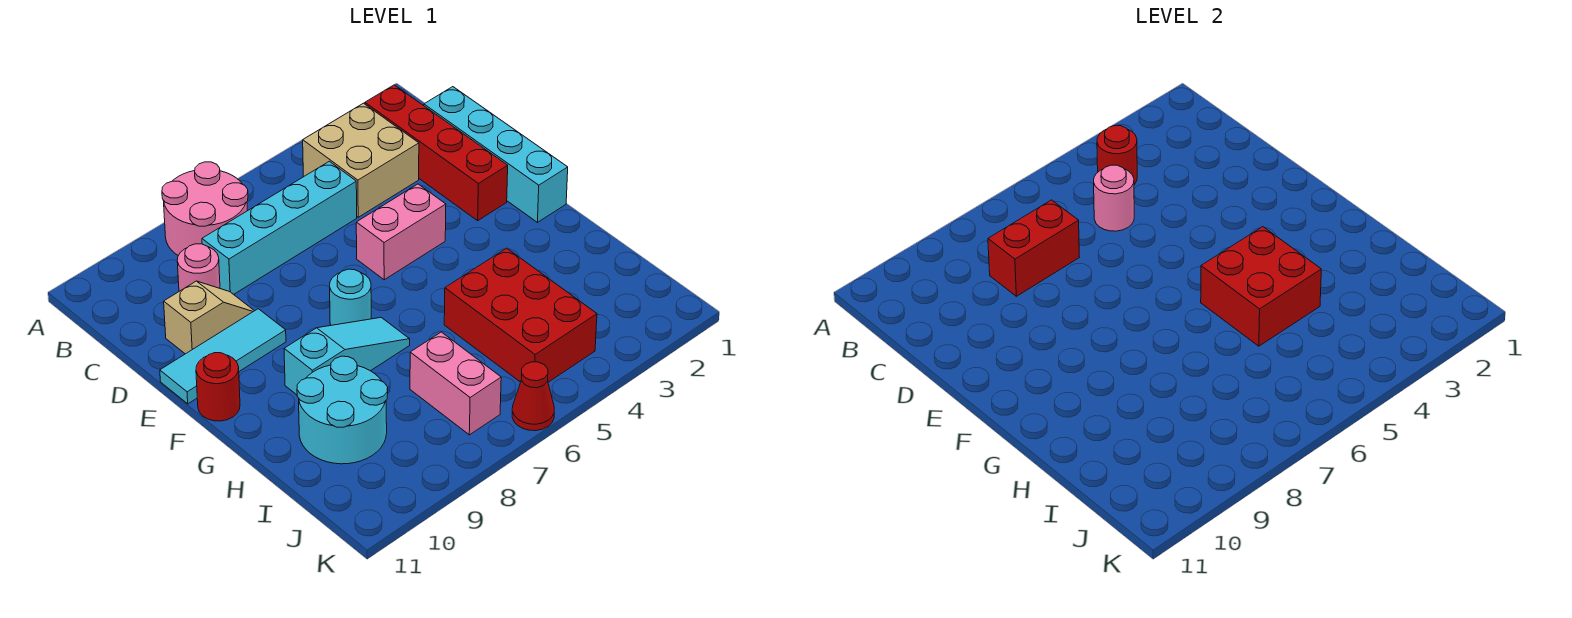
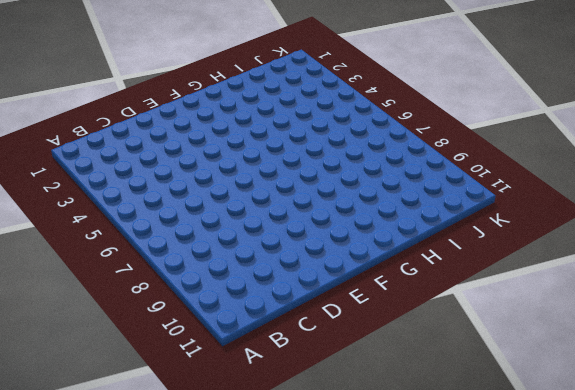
none -> pink round brick A7:B8 level 1
none -> red brick B2:E2 level 1
none -> tan brick B3:C4 level 1

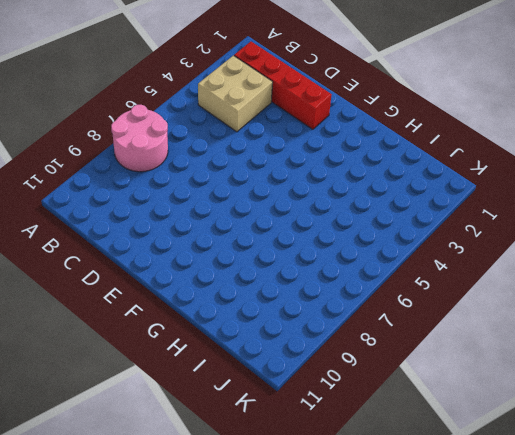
none -> cyan brick C1:F1 level 1
none -> cyan brick C5:C8 level 1
none -> pink round brick C9 level 1

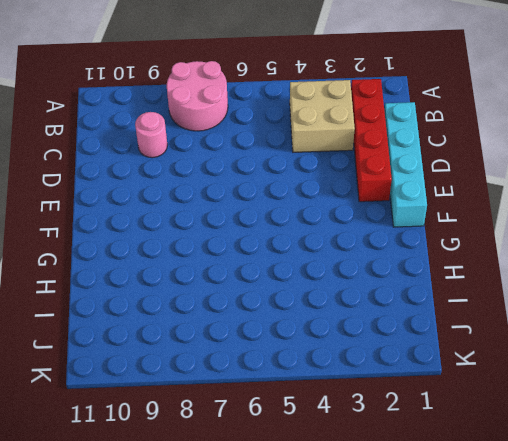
none -> cyan brick C5:C8 level 1
none -> tan slope D9:D10 level 1 top 10
none -> pink brick E4:E5 level 1

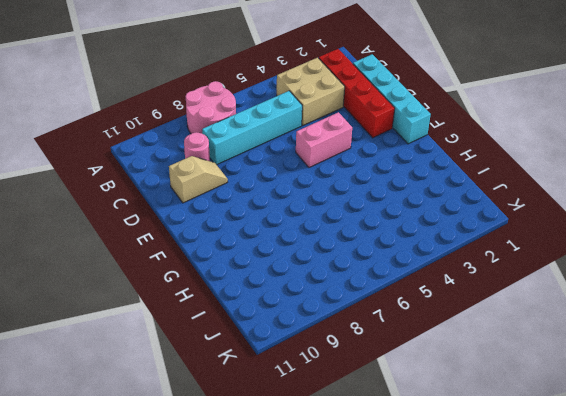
none -> cyan tile E9:E11 level 1
none -> cyan round brick F7 level 1
none -> red round brick F11 level 1

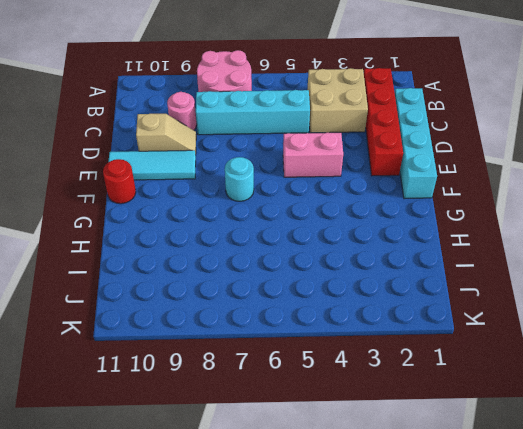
none -> cyan slope G7:G9 level 1 top 9
none -> red brick H4:J5 level 1
none -> cyan round brick H9:I10 level 1

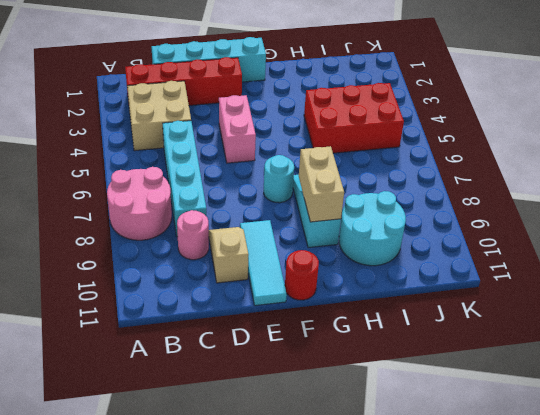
tan brick G8:G9 level 2 -> none
none -> pink brick I7:J7 level 1
none -> red cone K6 level 1
none -> red round brick B4 level 2

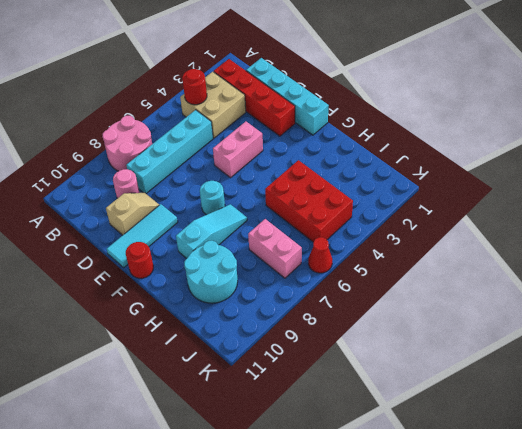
none -> pink round brick C5 level 2
none -> red brick C7:C8 level 2
none -> red brick G4:H5 level 2

